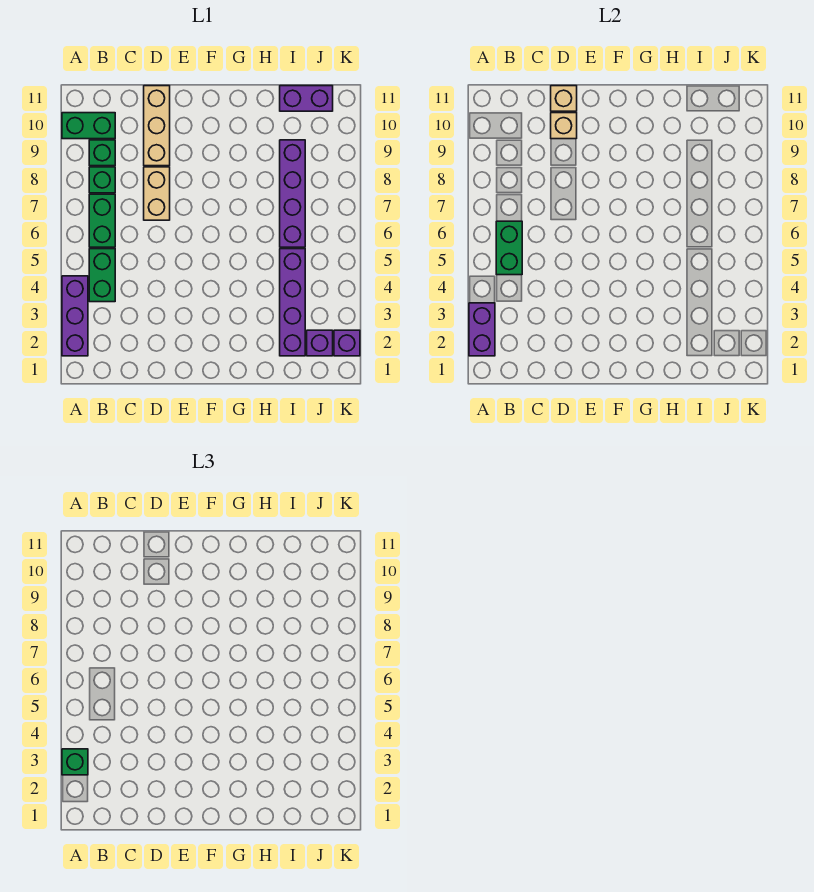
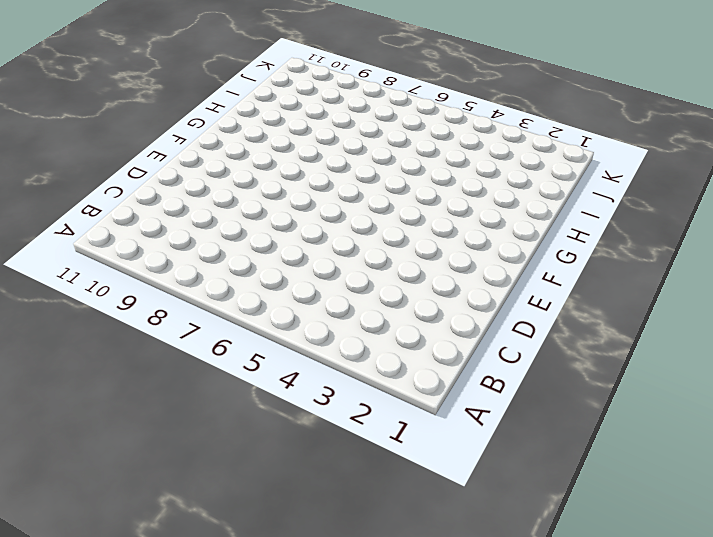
none -> purple brick A2:A4 level 1
none -> green brick A10:B10 level 1
none -> green brick B4:B5 level 1

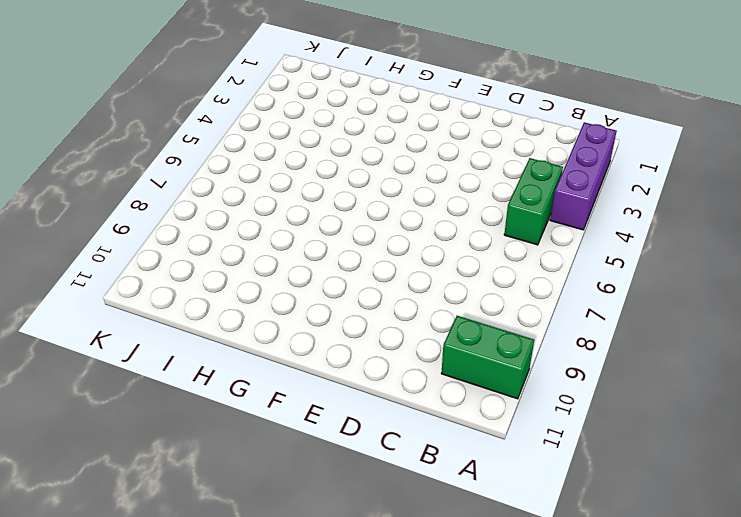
none -> green brick B6:B7 level 1
none -> green brick B8 level 1
none -> green brick B9 level 1

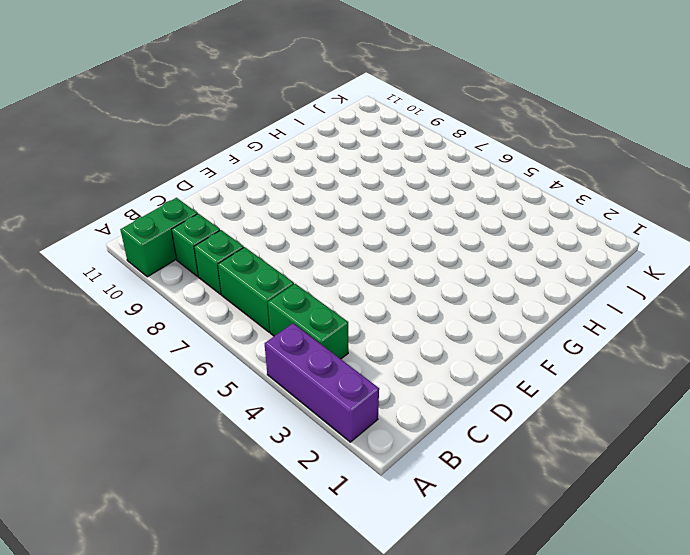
none -> tan brick D7:D8 level 1
none -> tan brick D9:D11 level 1
none -> purple brick I2:I5 level 1

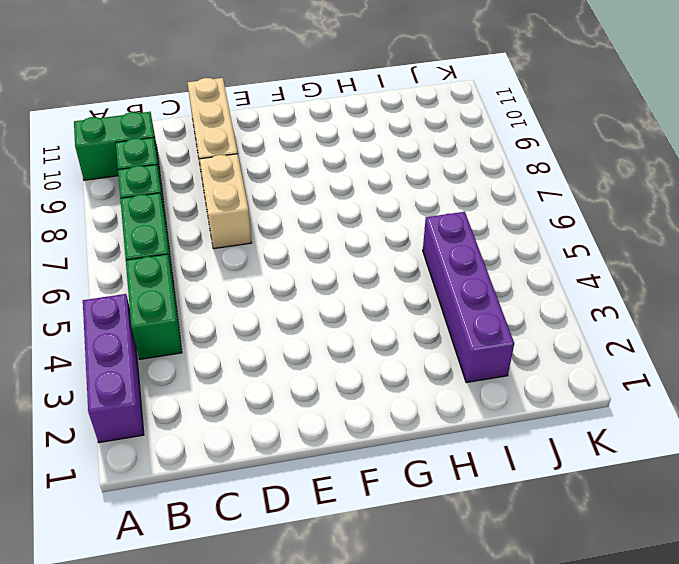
none -> purple brick I6:I9 level 1
none -> purple brick I11:J11 level 1
none -> purple brick J2 level 1

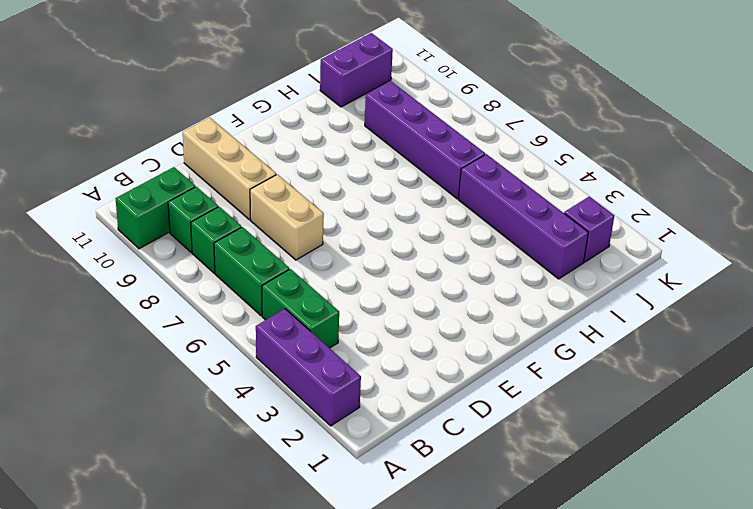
none -> purple brick K2 level 1
none -> purple brick A2:A3 level 2
none -> green brick B5:B6 level 2

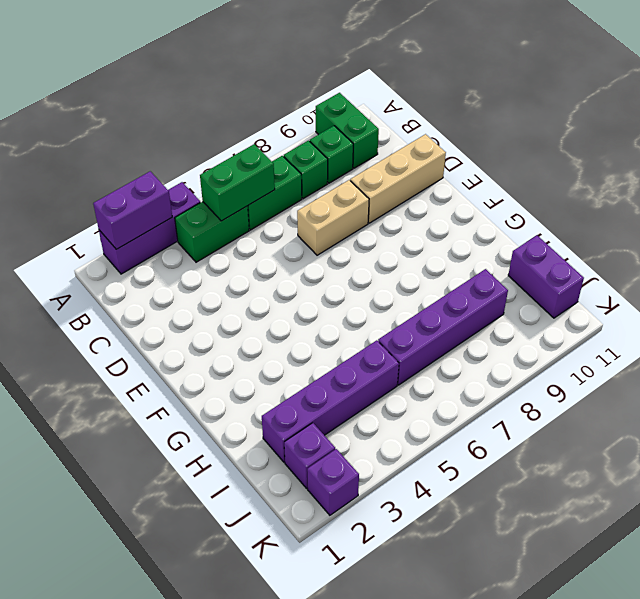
none -> tan brick D10 level 2
none -> tan brick D11 level 2
none -> green brick A3 level 3

